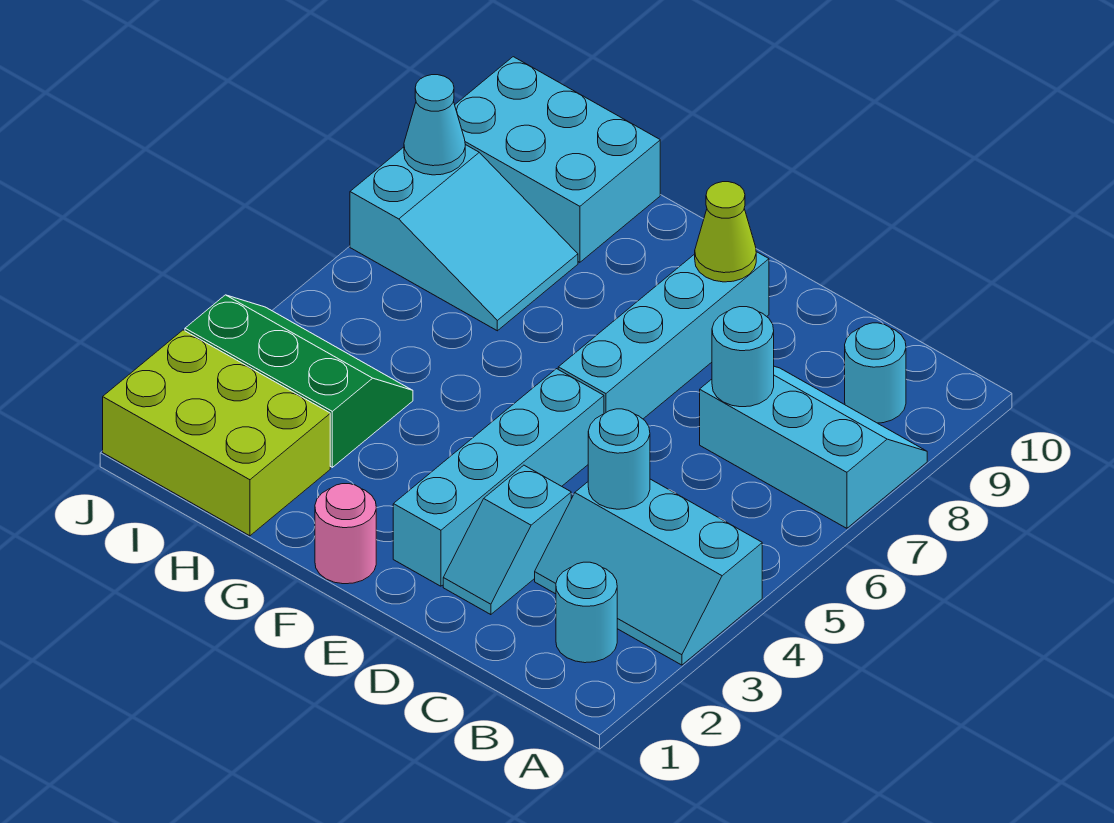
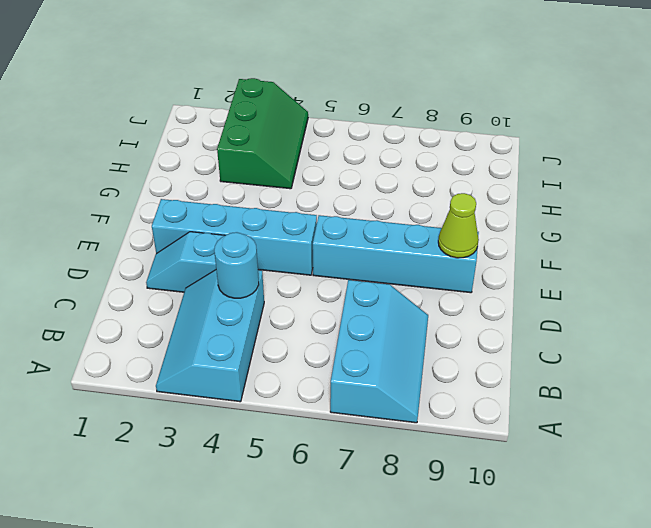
none -> cyan round brick B2 level 1
none -> cyan round brick B9 level 1
none -> pink round brick F1 level 1

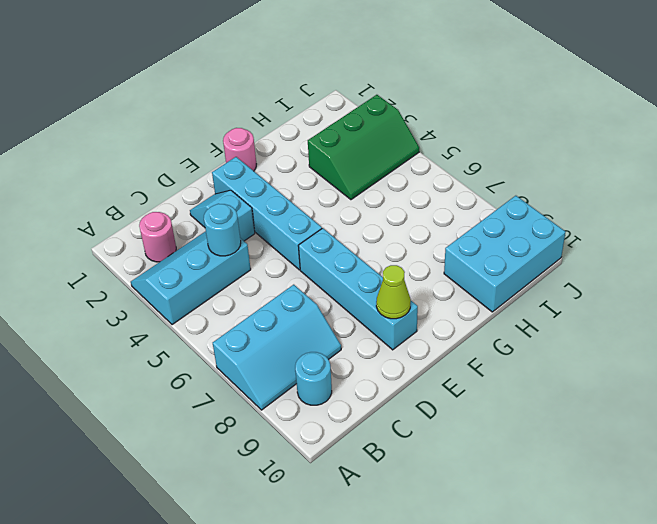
pink round brick B2 level 1 -> cyan round brick B2 level 1
none -> lime brick H1:J2 level 1
none -> cyan slope H7:J8 level 1 top J
none -> cyan round brick C7 level 2

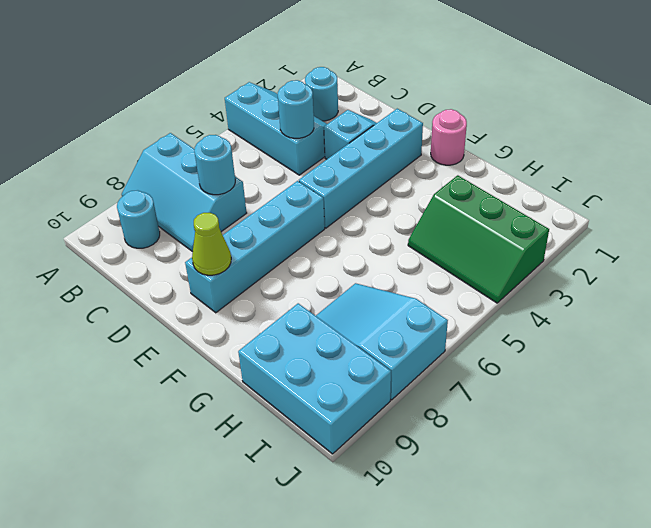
none -> lime brick H1:J2 level 1
none -> cyan cone J8 level 2

